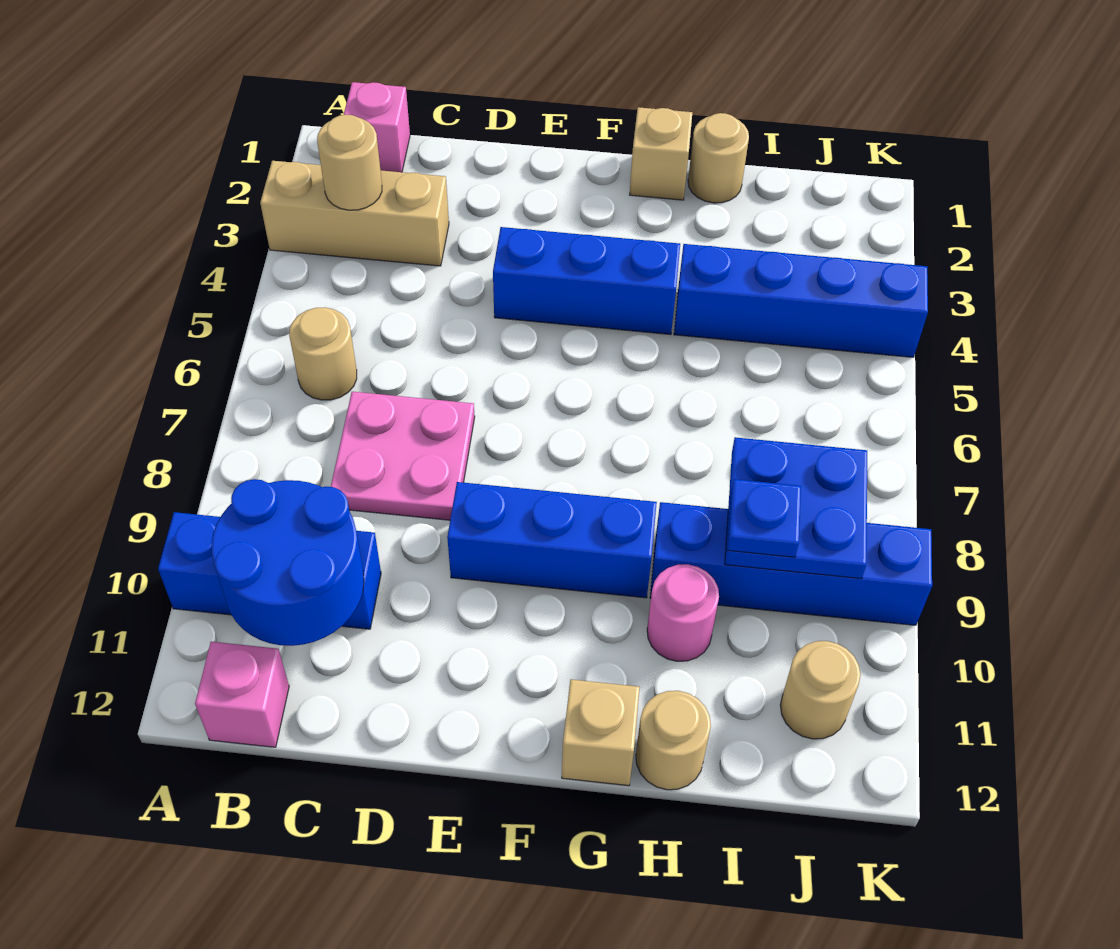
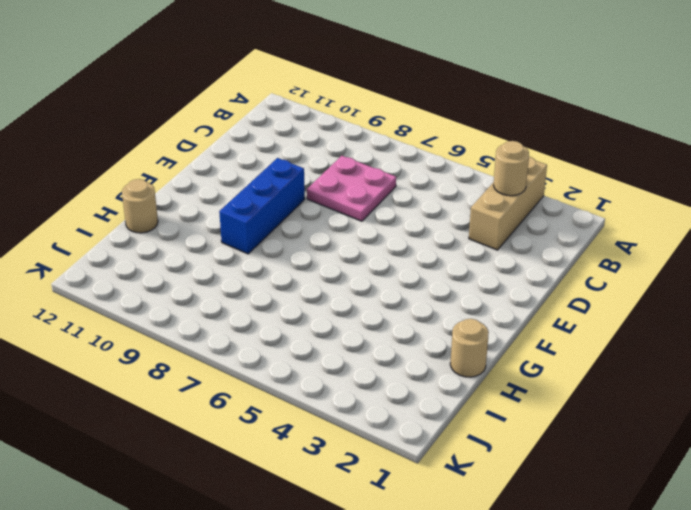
none -> blue brick A10:C10 level 1
none -> pink brick B1 level 1
none -> tan round brick B6 level 1

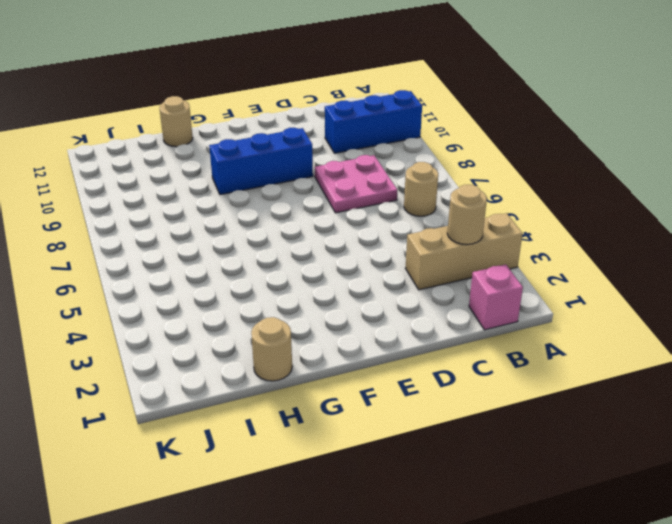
none -> pink brick B12 level 1
none -> blue brick E4:G4 level 1
none -> tan brick G1 level 1

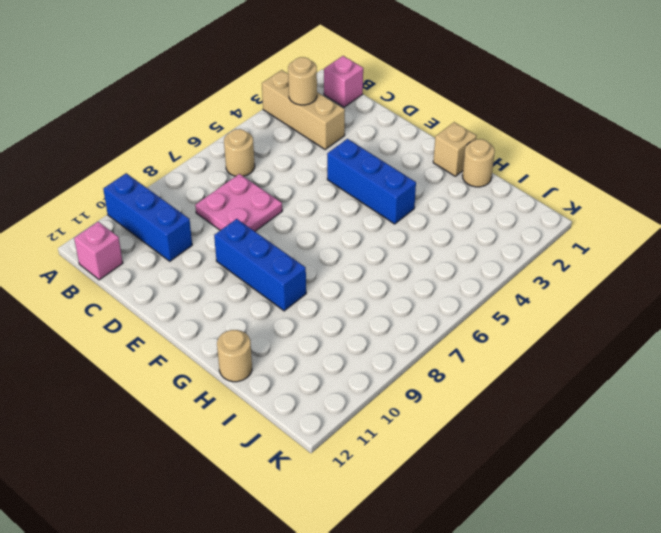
none -> tan brick G12 level 1
none -> blue brick H4:K4 level 1
none -> blue brick H9:K9 level 1

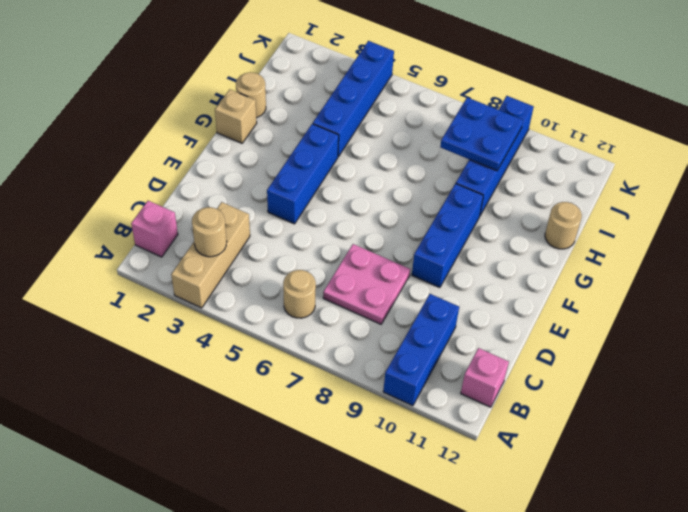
none -> tan brick G12 level 1
none -> pink round brick H10 level 1
none -> tan round brick J11 level 1

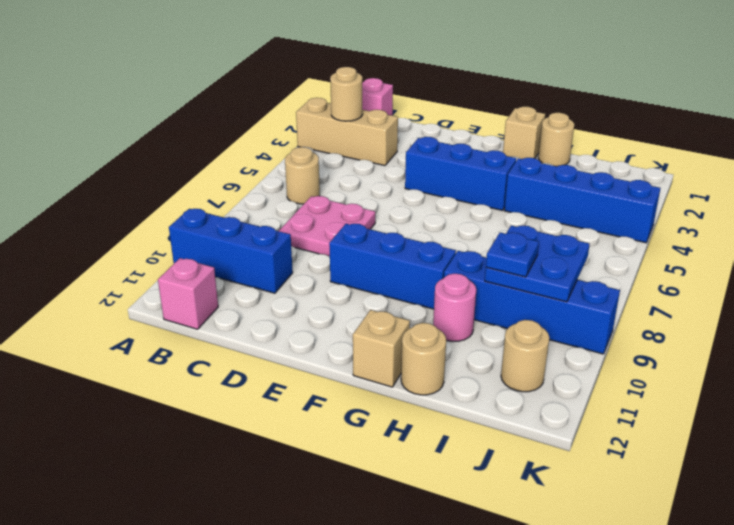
none -> blue round brick B10:C11 level 2

